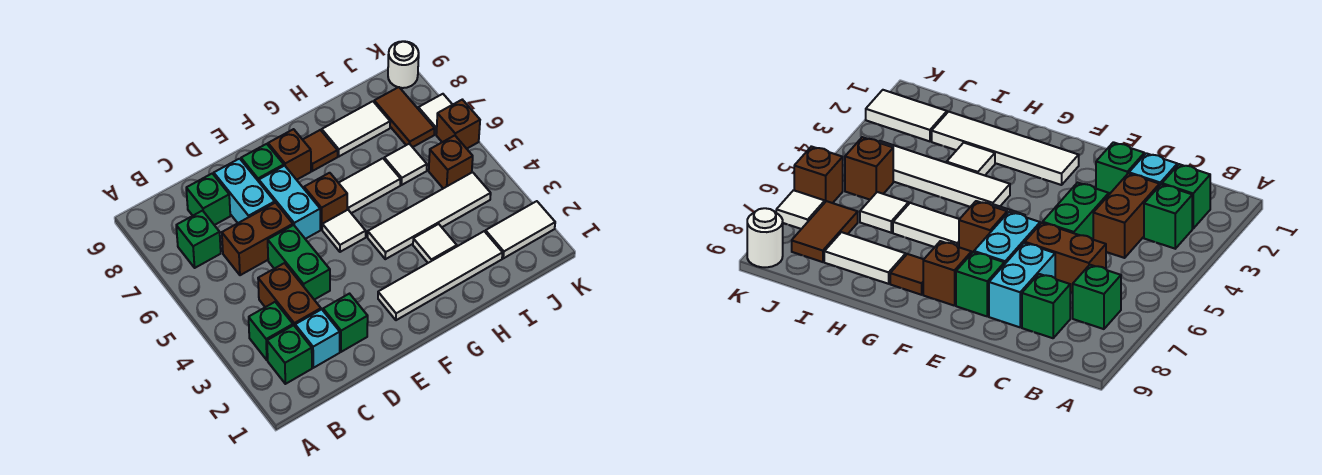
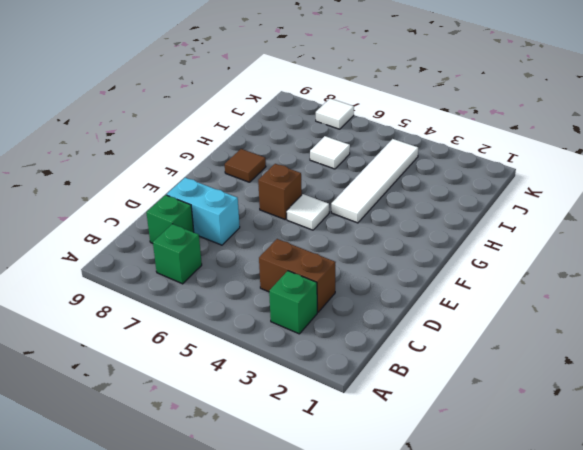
none -> green brick B2 level 1
none -> cyan brick C2 level 1
none -> brown brick C6:D6 level 1

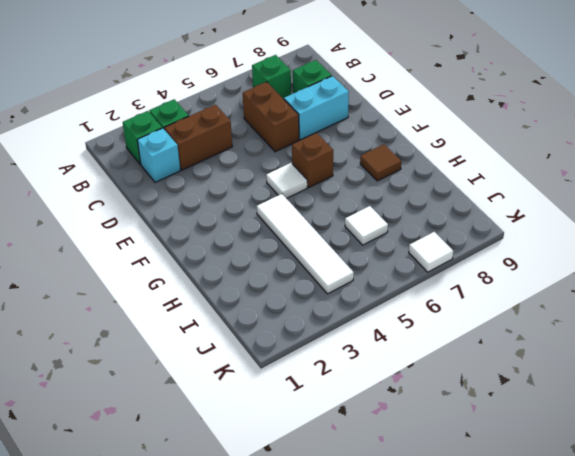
none -> green brick D2 level 1
none -> green brick D4:D5 level 1
none -> cyan brick E6:E7 level 1

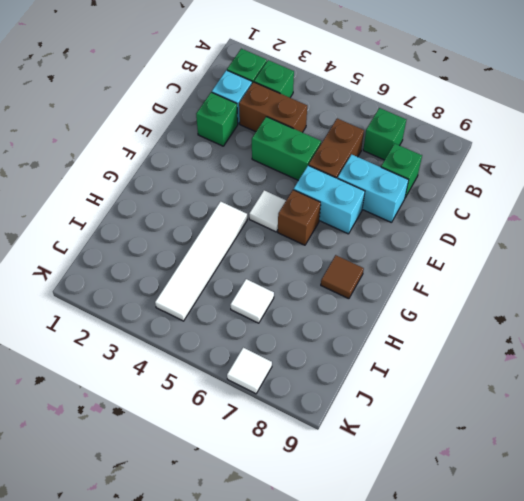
none -> green brick E8 level 1
none -> white tile F2:I2 level 1
none -> brown brick F8 level 1

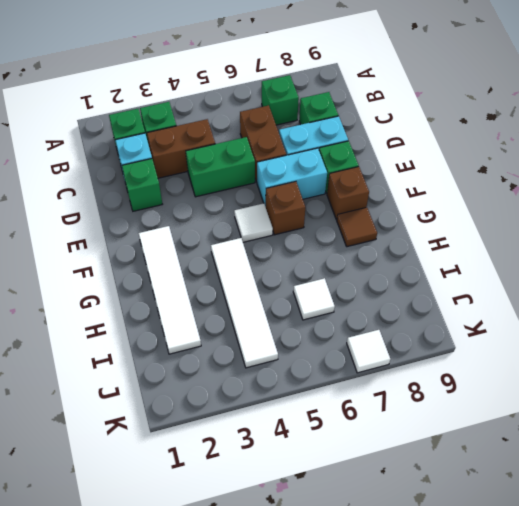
none -> white tile G6:H6 level 1
none -> white tile H3 level 1
none -> white tile H8:I8 level 1

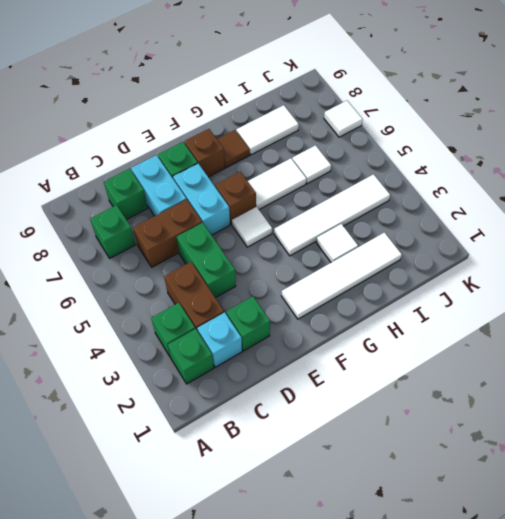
none -> white tile J2:K2 level 1
none -> brown brick J5 level 1
none -> brown tile J7:J8 level 1

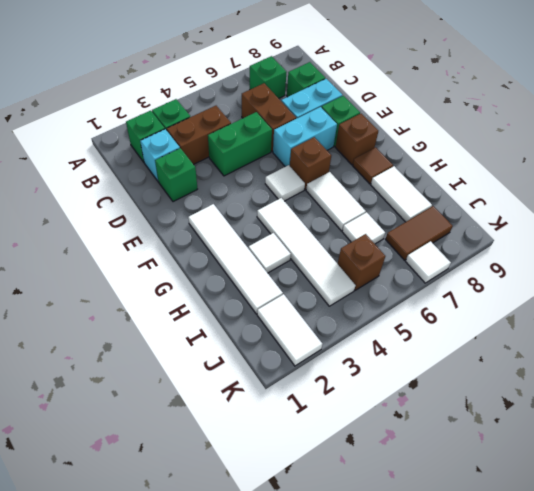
none -> brown brick K6 level 1
none -> white round brick K9 level 1

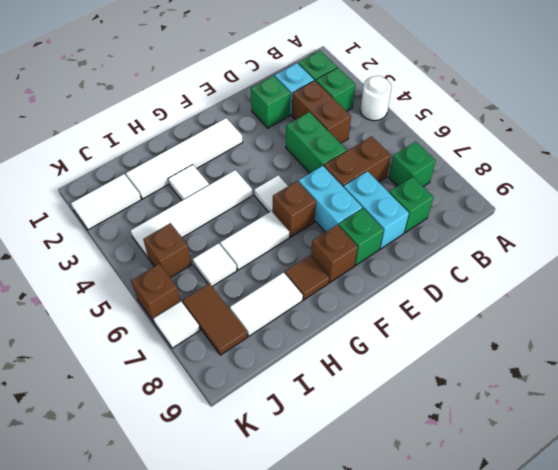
white round brick A4 level 1 -> white round brick K9 level 1

